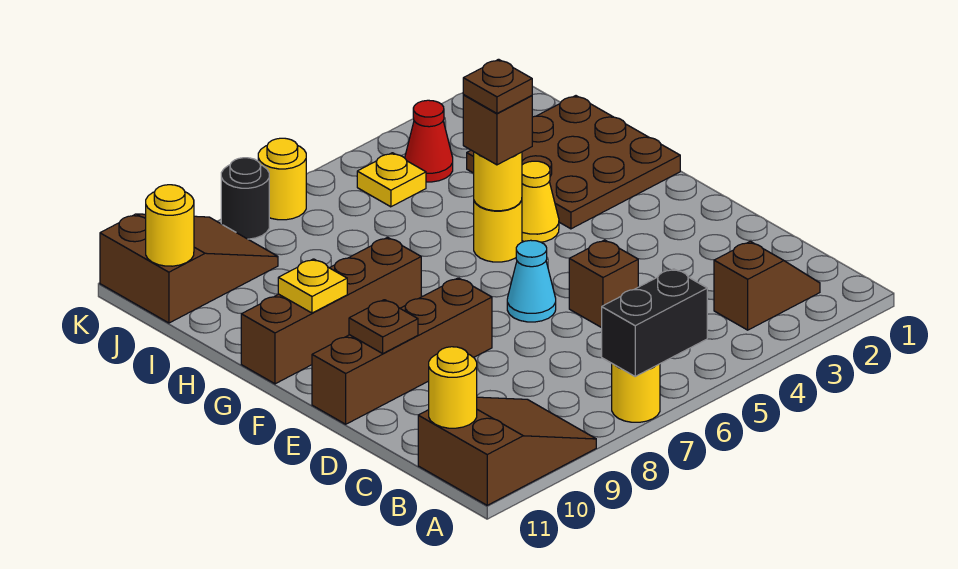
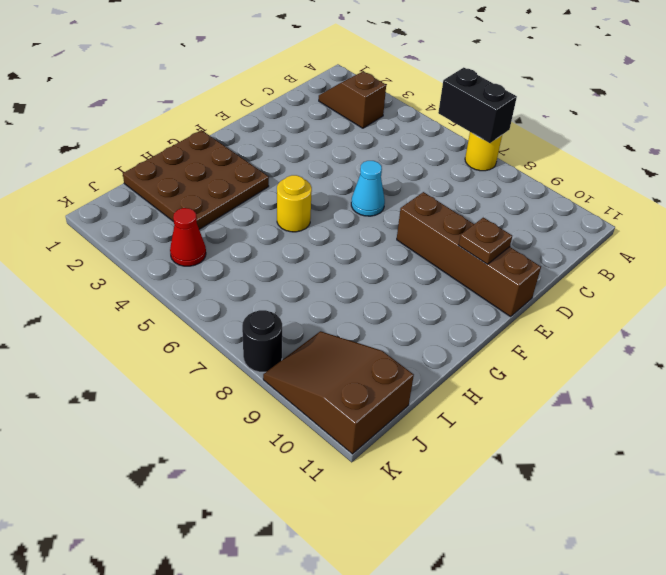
none -> brown slope A9:B11 level 1 top 11
none -> brown brick D5 level 1
none -> yellow cone G4 level 1

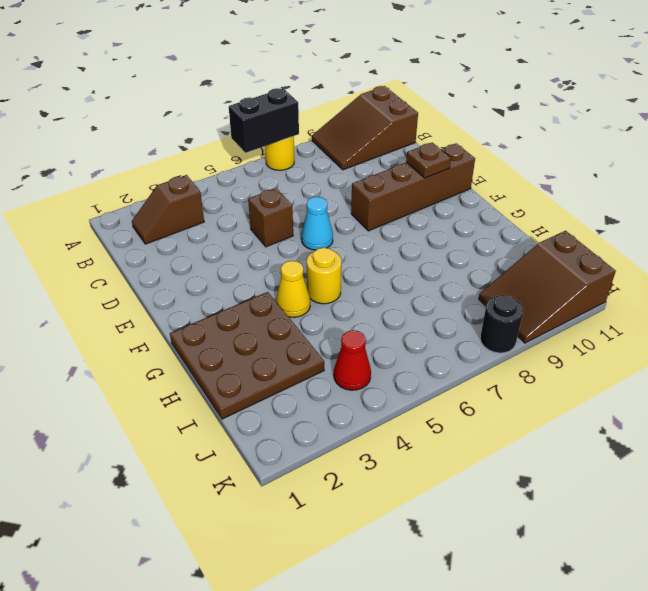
none -> brown brick G8:G11 level 1
none -> yellow plate J5 level 1
none -> yellow round brick K7 level 1

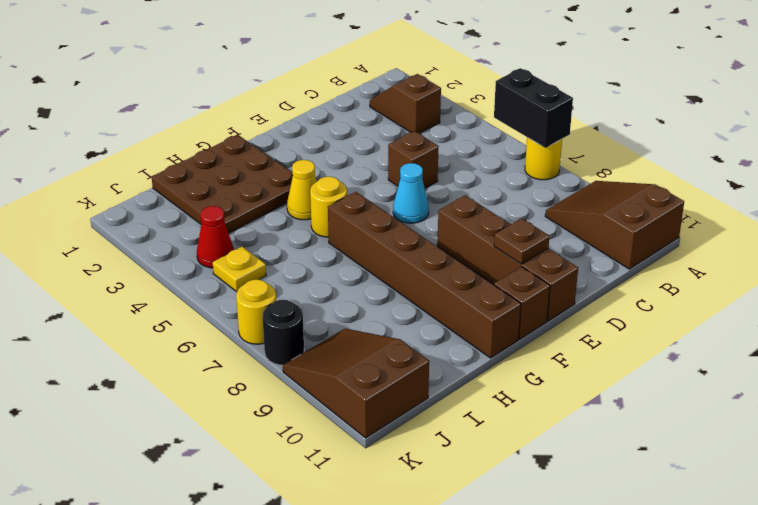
brown brick F11 level 1 -> brown brick G5 level 3
brown brick G6:G11 level 1 -> brown brick G8:G11 level 1
none -> yellow round brick B11 level 2
none -> yellow round brick G5 level 2
none -> yellow plate G10 level 2

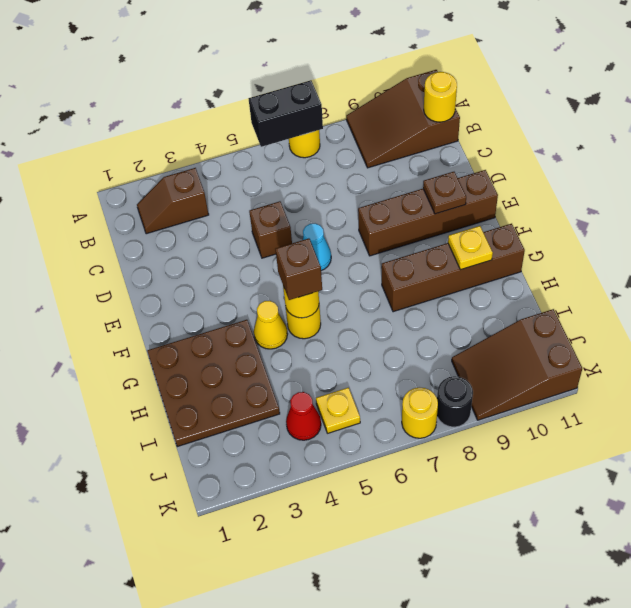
none -> yellow round brick J11 level 2
none -> brown plate G5 level 4

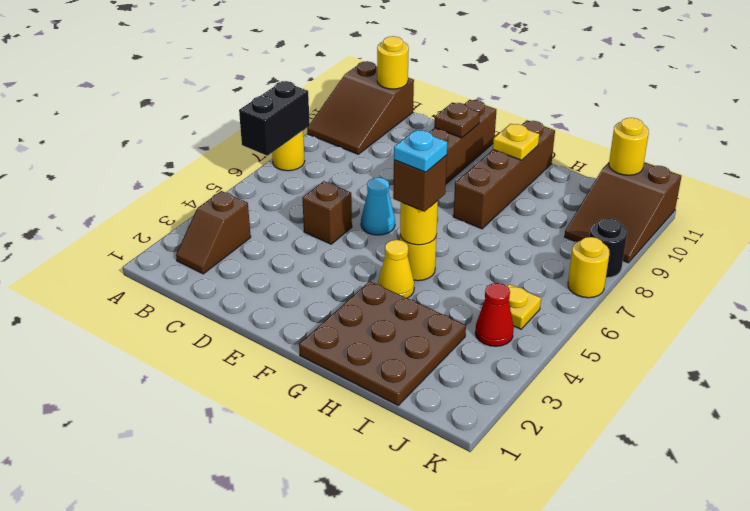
cyan plate G5 level 4 -> brown plate G5 level 4

